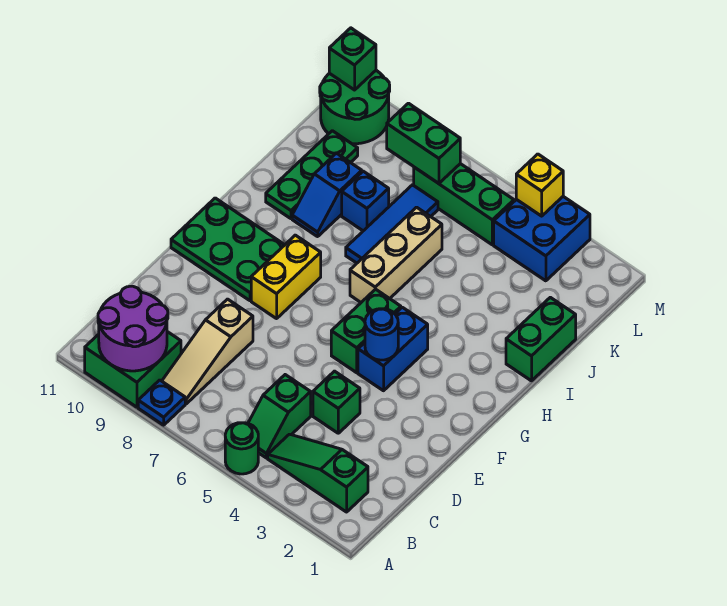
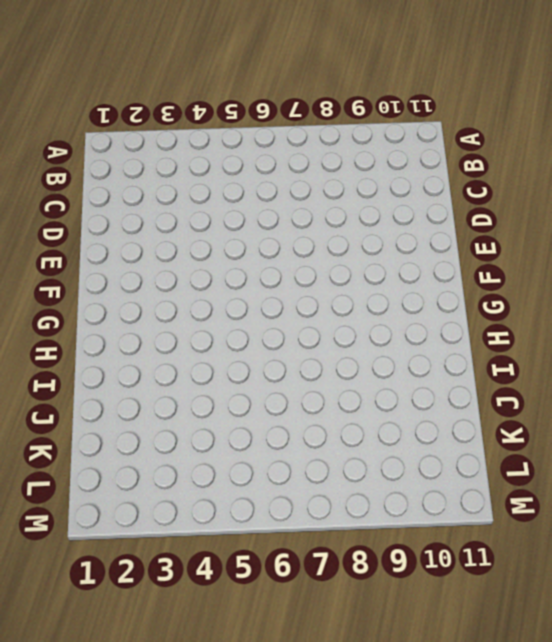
none -> green round brick A5 level 1
none -> blue plate A8 level 1
none -> green brick A9:B10 level 1

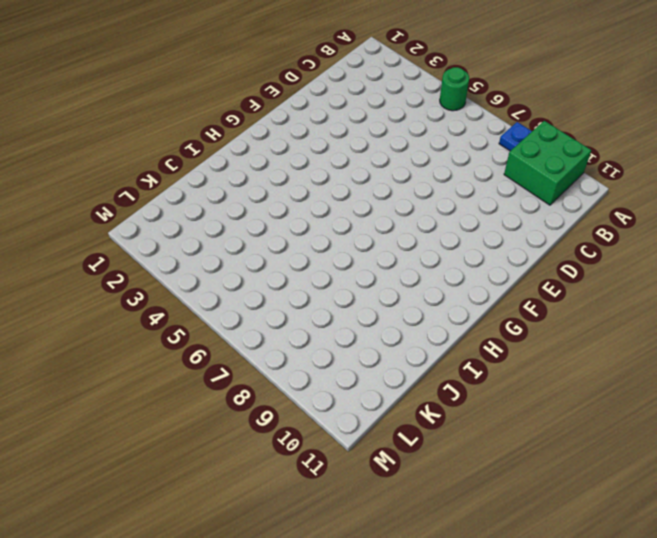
none -> green slope B2:B4 level 1 top 2
none -> green slope B5:C5 level 1 top C
none -> tan slope B8:D8 level 1 top D

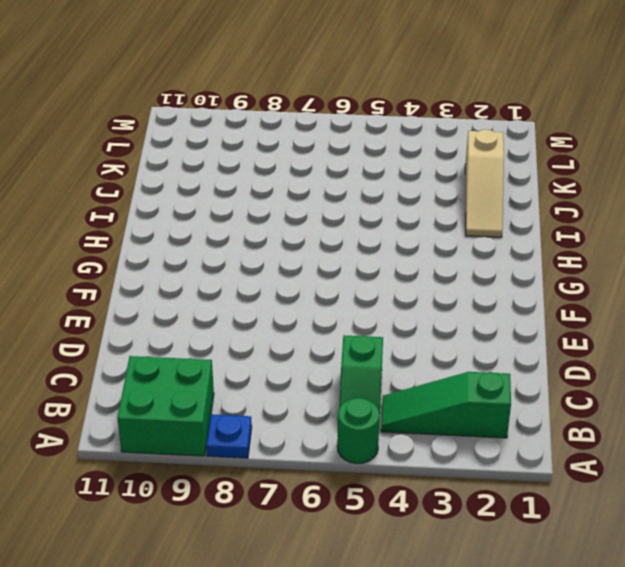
tan slope I2:K2 level 1 top K -> tan slope B8:D8 level 1 top D
none -> green brick D4 level 1
none -> blue brick F4:G4 level 1
none -> green brick F5:G5 level 1

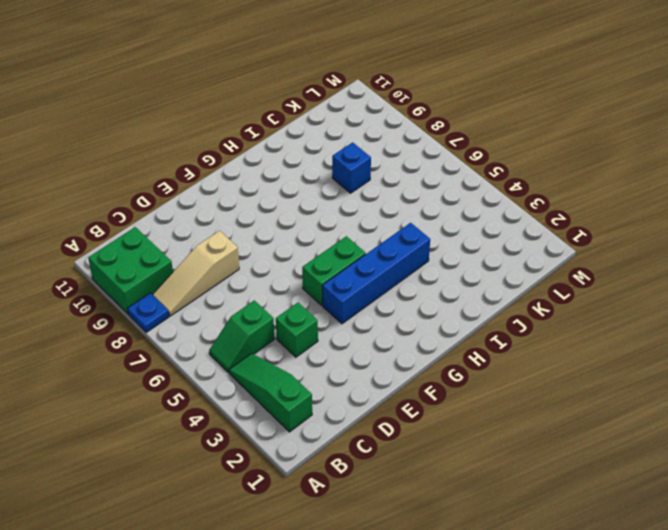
blue brick F4:I4 level 1 -> blue brick F4:G4 level 1
none -> green round brick A5 level 1
none -> yellow brick F8:G8 level 1
none -> green plate F9:G11 level 1

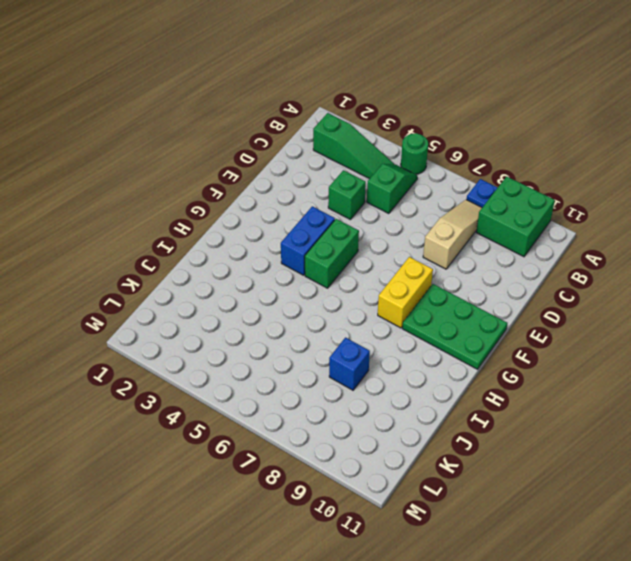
none -> tan brick H6:J6 level 1
none -> green brick I1:J1 level 1
none -> blue tile I7:K7 level 1

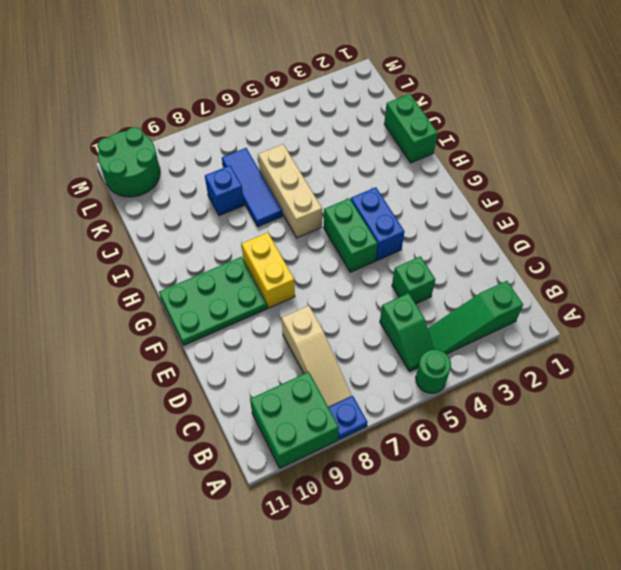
none -> blue slope I9:J9 level 1 top J
none -> green plate I10:K10 level 1
none -> blue brick L3:M4 level 1

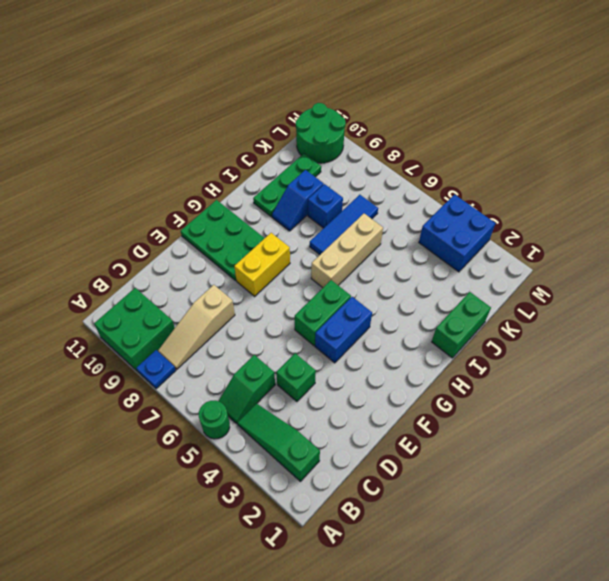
none -> green brick L5:L7 level 1
none -> purple round brick A9:B10 level 2
none -> blue round brick F4 level 2

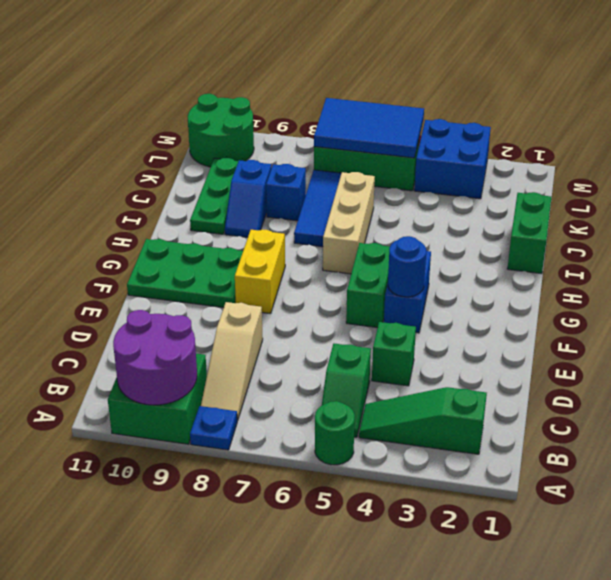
blue tile L5:M7 level 2 -> green brick L7:L8 level 2
none -> yellow brick M4 level 2
none -> green brick M11 level 2

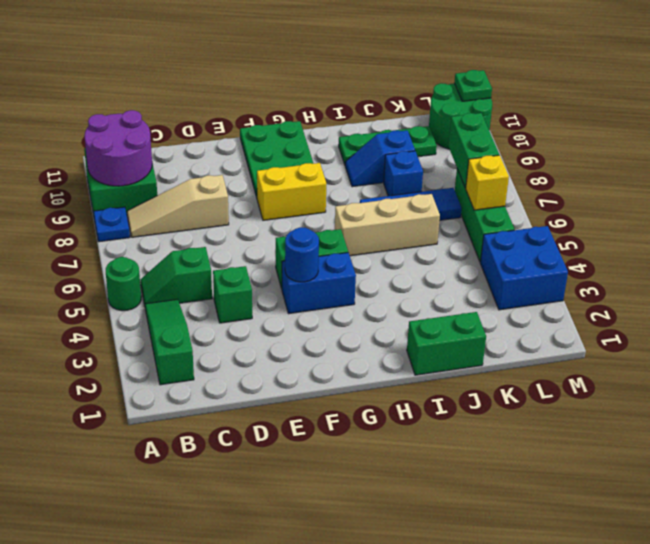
yellow brick L6 level 2 -> yellow brick M4 level 2
green plate M11 level 2 -> green brick M11 level 2

